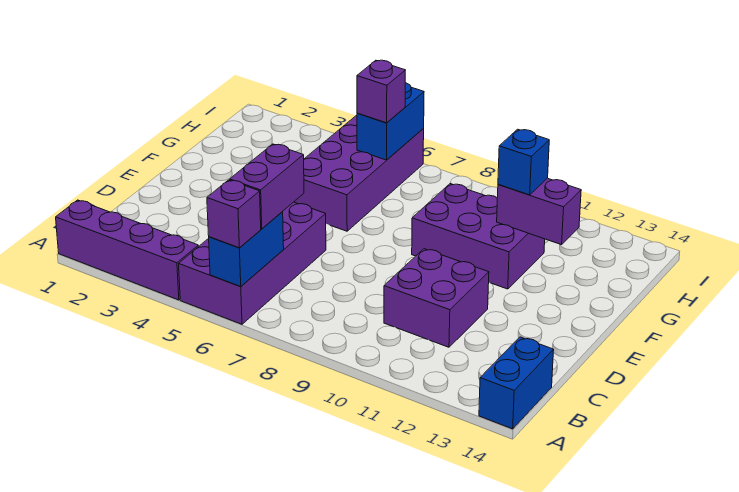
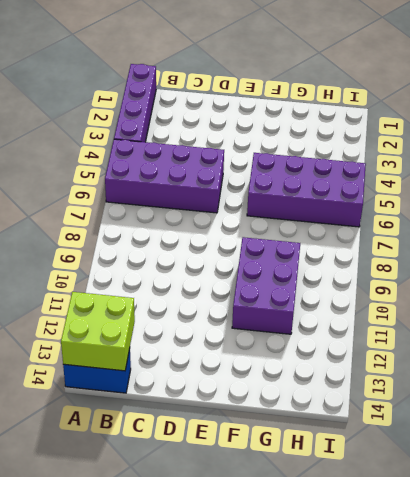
lime brick A13:B14 level 2 -> none
none -> purple brick C10:D11 level 1
none -> blue brick A6:B6 level 2
none -> purple brick G11:G12 level 2

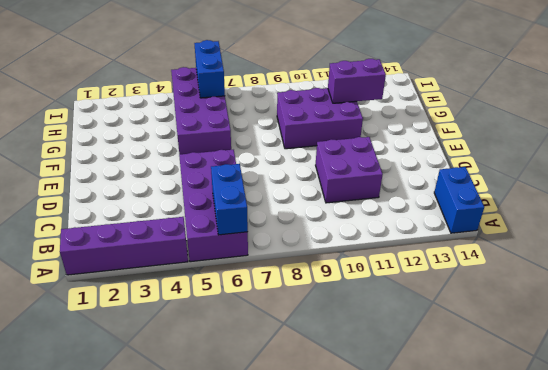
none -> purple brick A6 level 3
none -> purple brick B6:C6 level 3
none -> blue brick G11 level 3

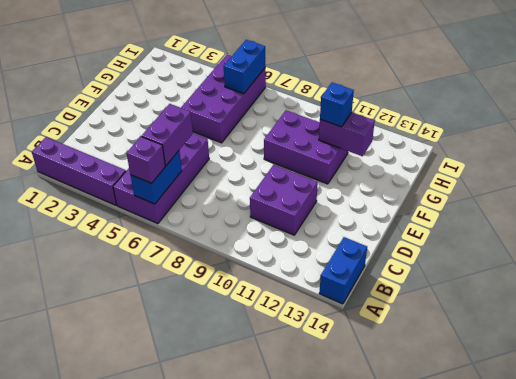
none -> purple brick H6 level 3

